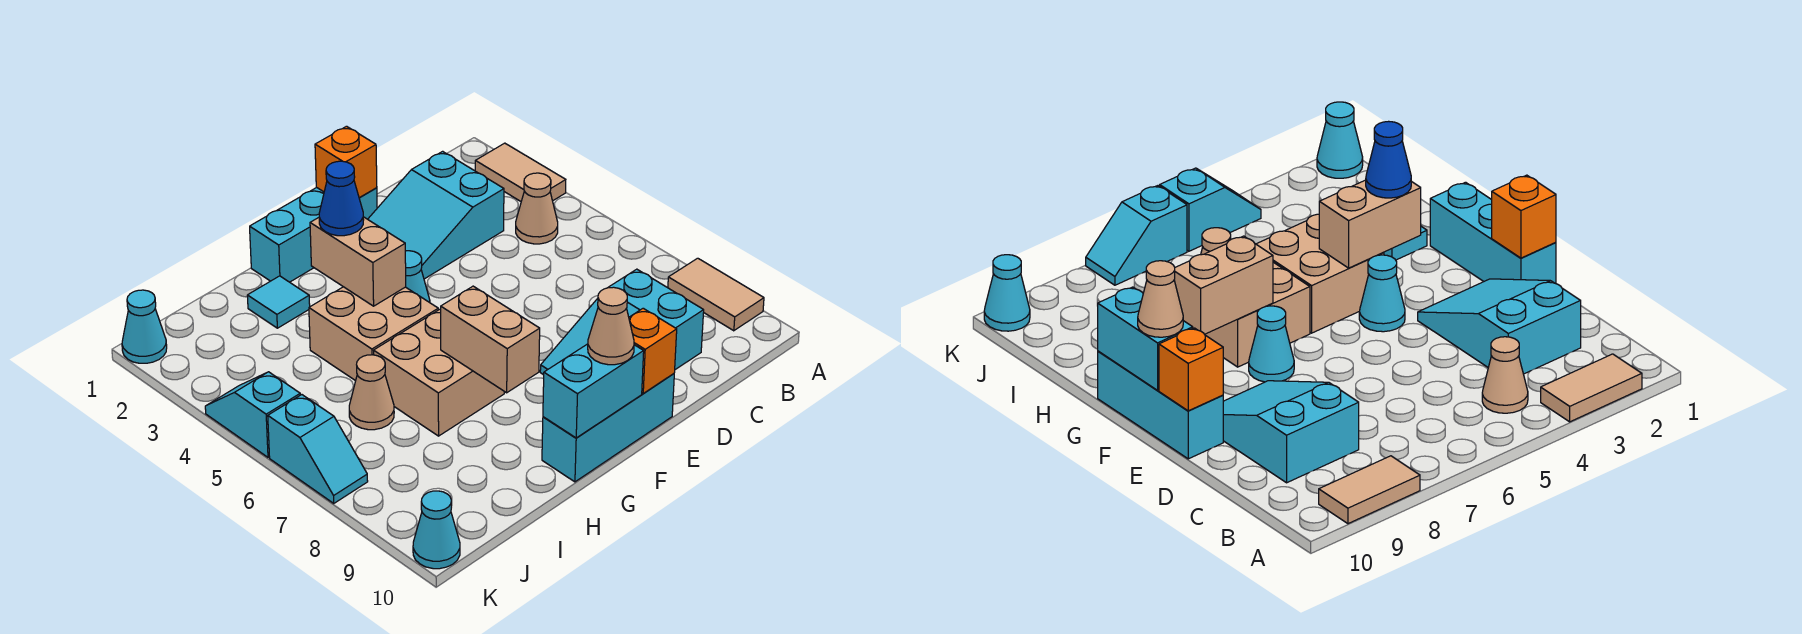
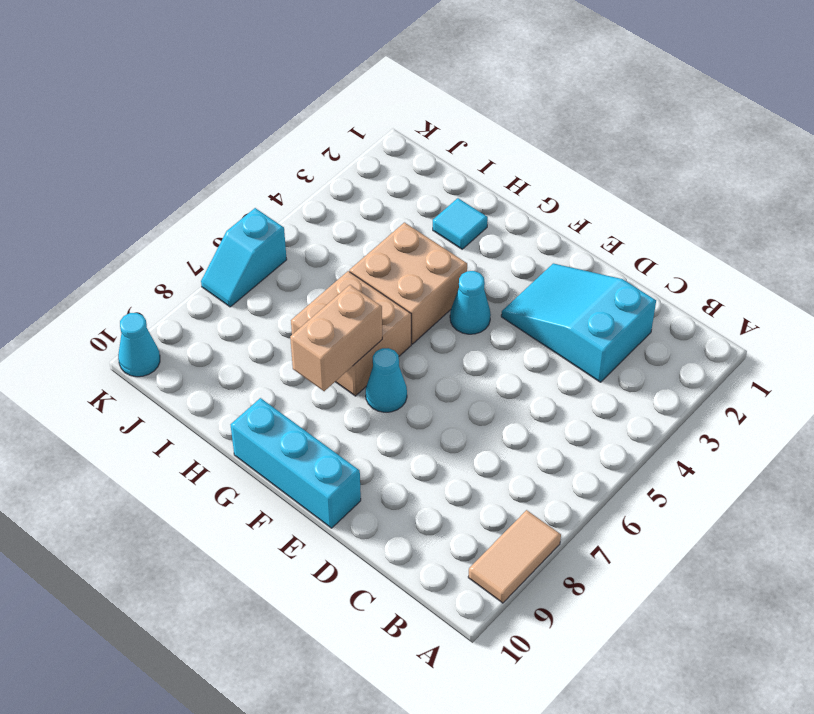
none -> tan tile A2:A3 level 1
none -> tan cone B4 level 1
none -> cyan slope C8:E9 level 1 top C

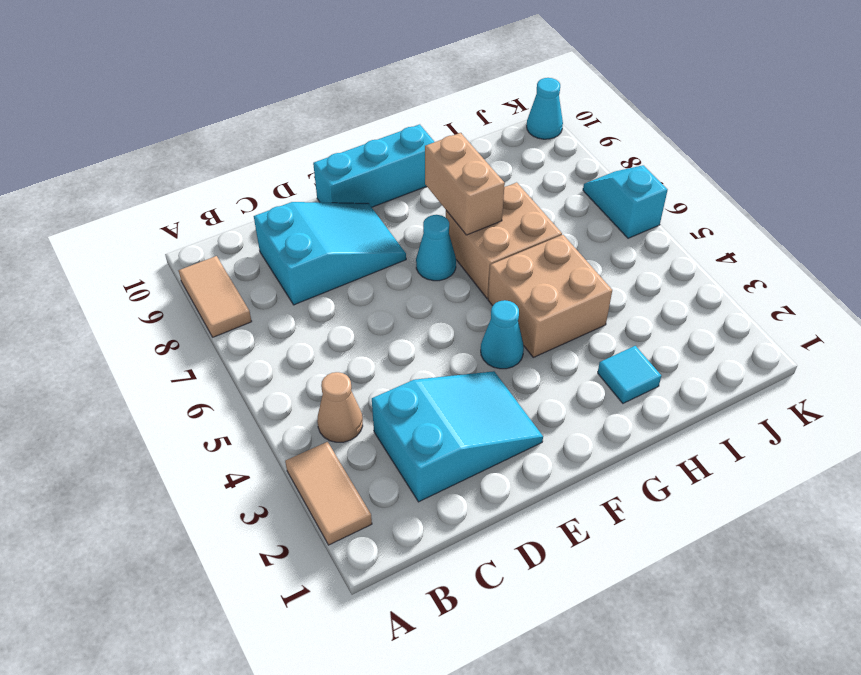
none -> cyan brick E1:G1 level 1
none -> tan cone I6 level 1
none -> cyan cone K1 level 1

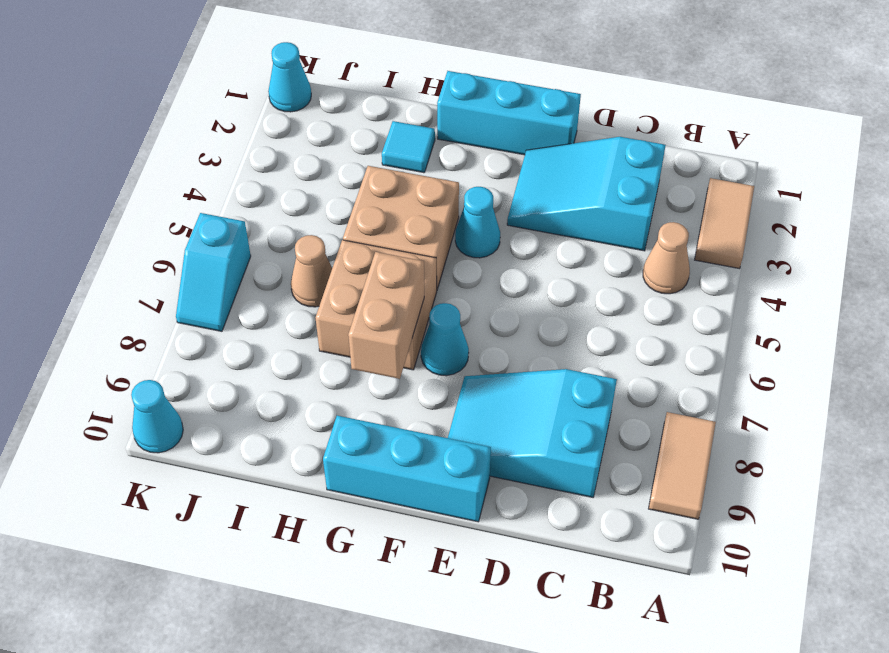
none -> cyan slope K4:K5 level 1 top 5
none -> orange brick E1 level 2
none -> orange brick E10 level 2

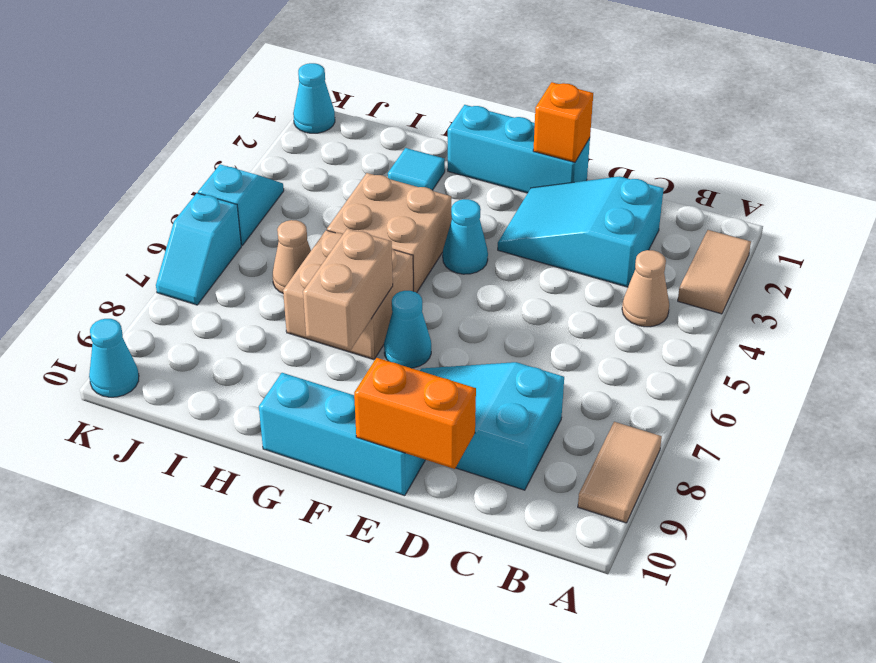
orange brick D10:E10 level 2 -> orange brick E10 level 2
none -> cyan brick F10:G10 level 2
none -> tan brick G3:G4 level 2
none -> tan cone F10 level 3

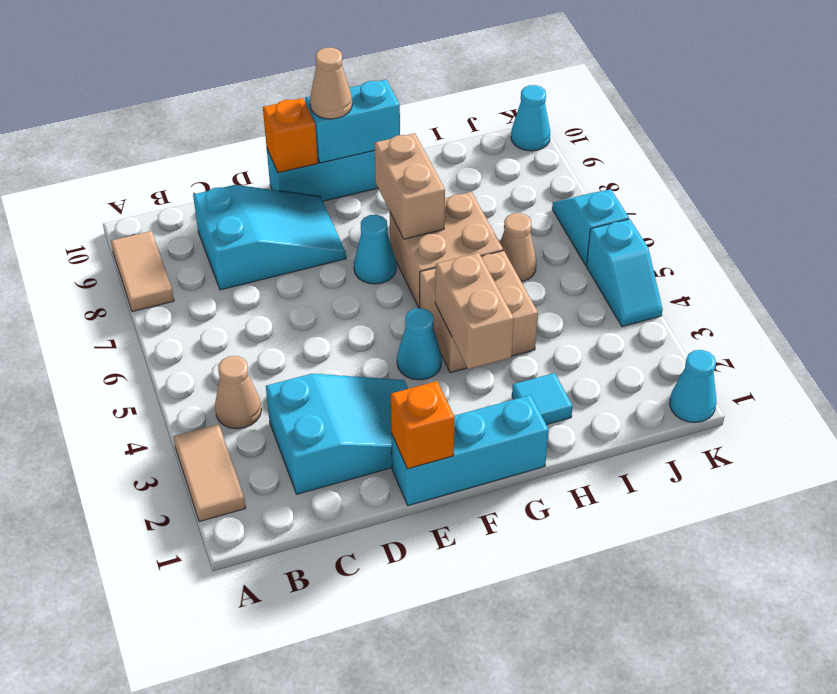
none -> blue cone G3 level 3

